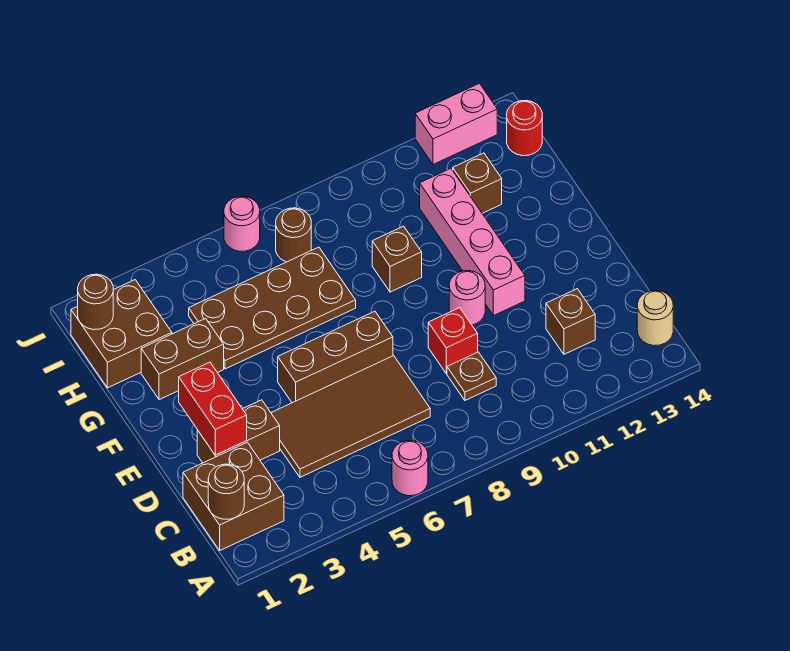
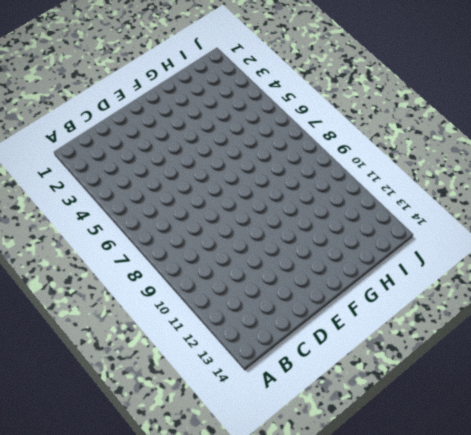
none -> pink round brick A6 level 1
none -> brown brick B1:C2 level 1
none -> tan round brick B14 level 1

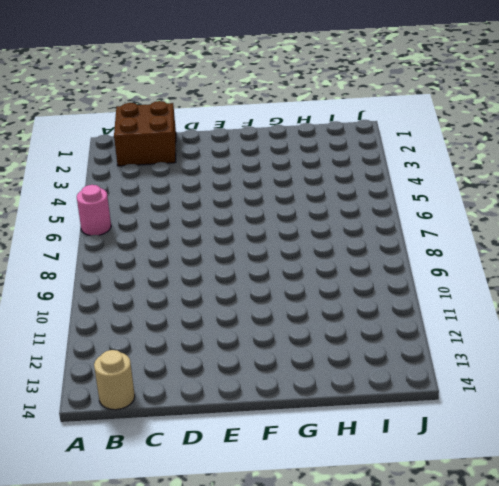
none -> brown tile C4:D7 level 1
none -> brown plate C9 level 1
none -> brown brick C12 level 1

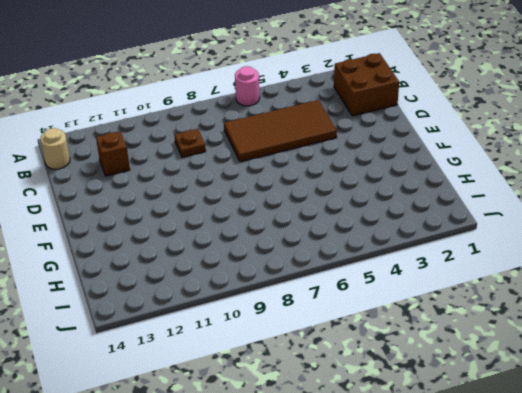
none -> brown brick D2:D3 level 1
none -> red brick D9 level 1
none -> brown brick E5:E7 level 1

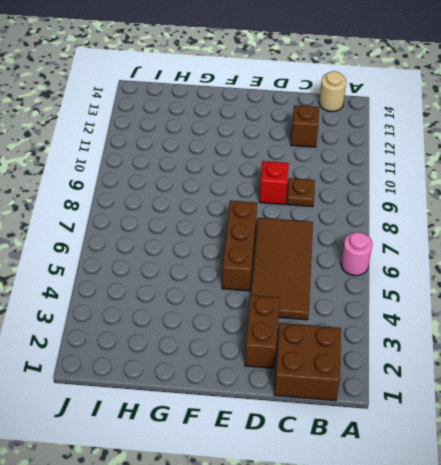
none -> pink round brick E10 level 1
none -> pink brick E11:H11 level 1
none -> brown brick G2:G3 level 1

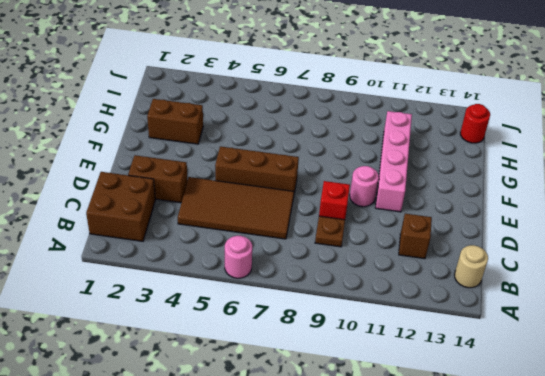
none -> brown plate G4:H7 level 1
none -> brown brick G9 level 1
none -> brown brick H1:I2 level 1

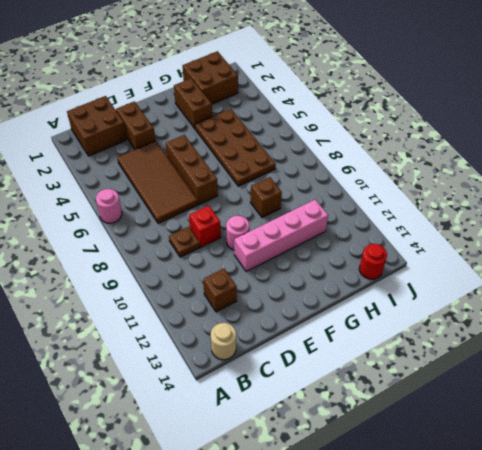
none -> brown brick H12 level 1
none -> brown round brick I7 level 1
none -> pink round brick J6 level 1

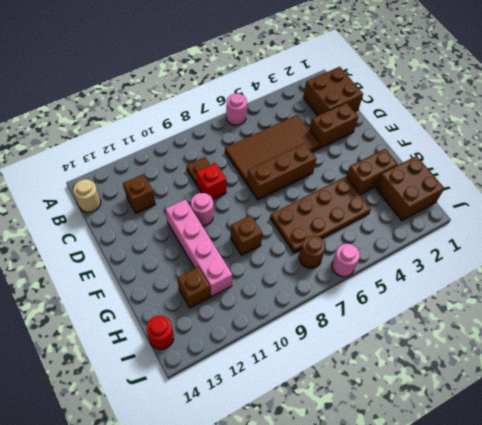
none -> pink brick J12:J13 level 1
none -> brown round brick B1 level 2
none -> red brick D2:E2 level 2

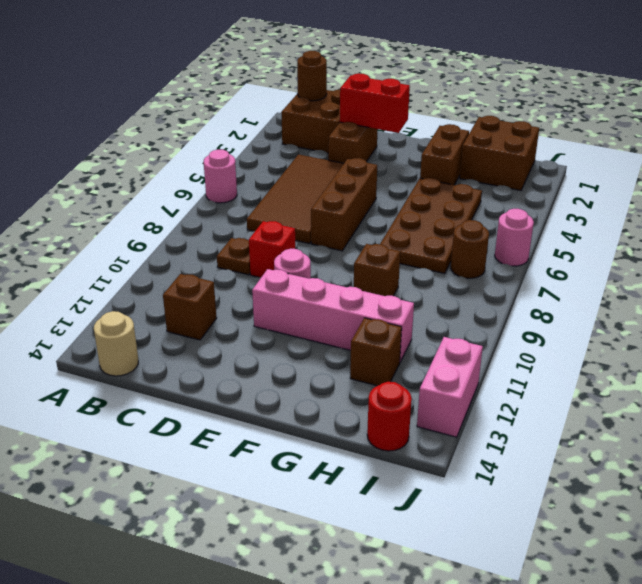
none -> brown round brick I1 level 2

